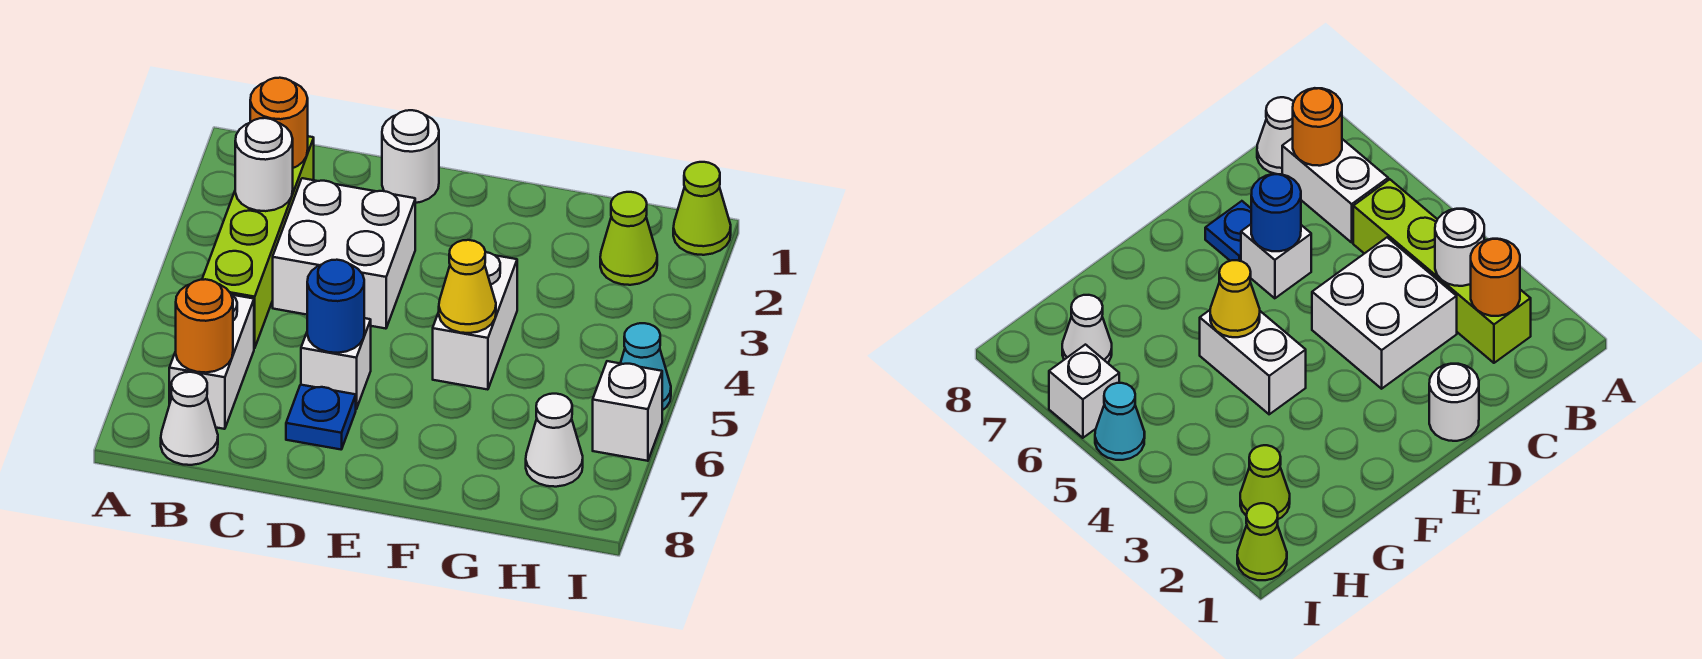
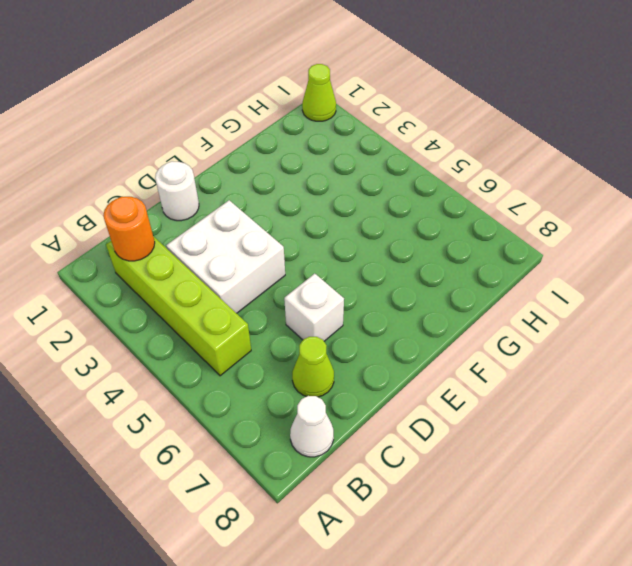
lime cone C7 level 1 -> lime cone H2 level 1
none -> white brick B6:B7 level 1
none -> blue plate D7 level 1
none -> white brick F4:F5 level 1

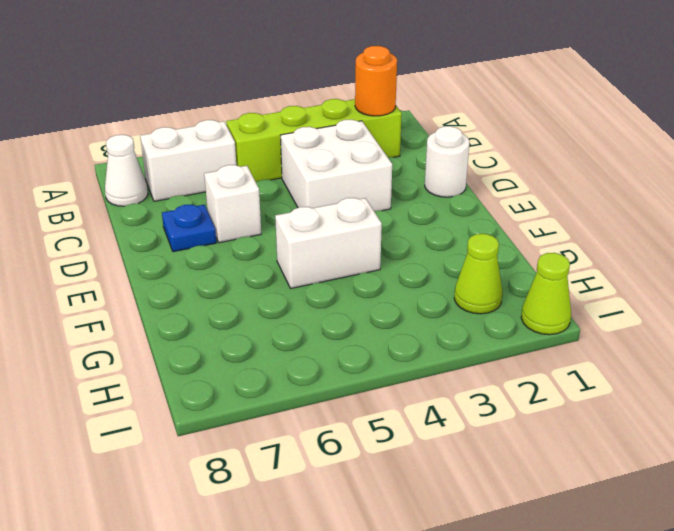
none -> white cone H7 level 1
none -> cyan cone I5 level 1
none -> white brick I6 level 1

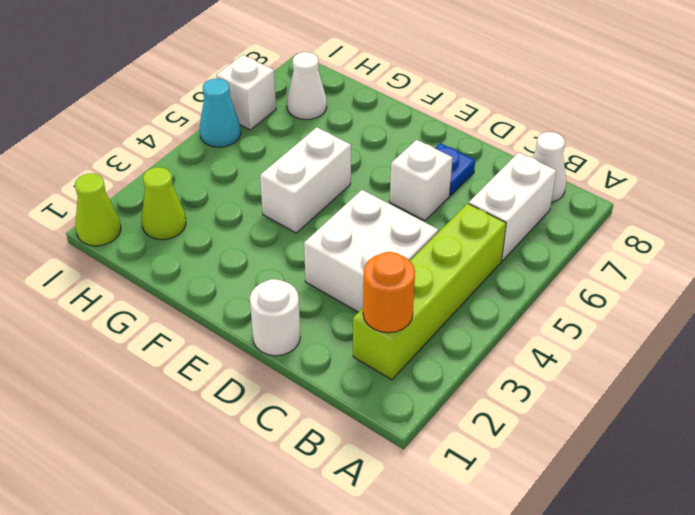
none -> white round brick B3 level 2
none -> orange round brick B7 level 2
none -> blue round brick D6 level 2

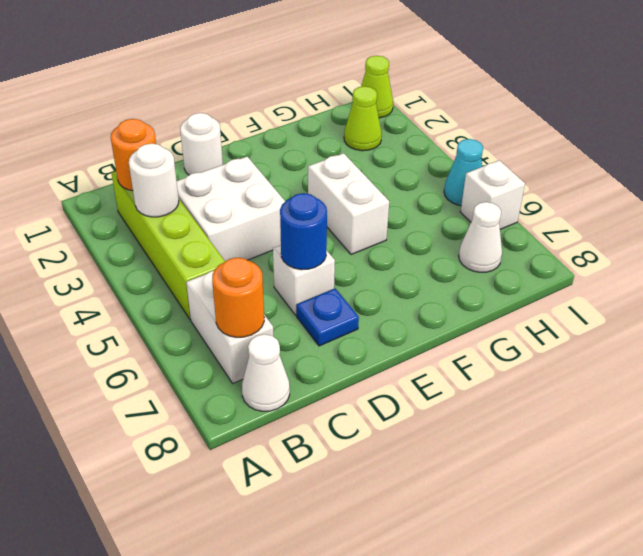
none -> yellow cone F5 level 2

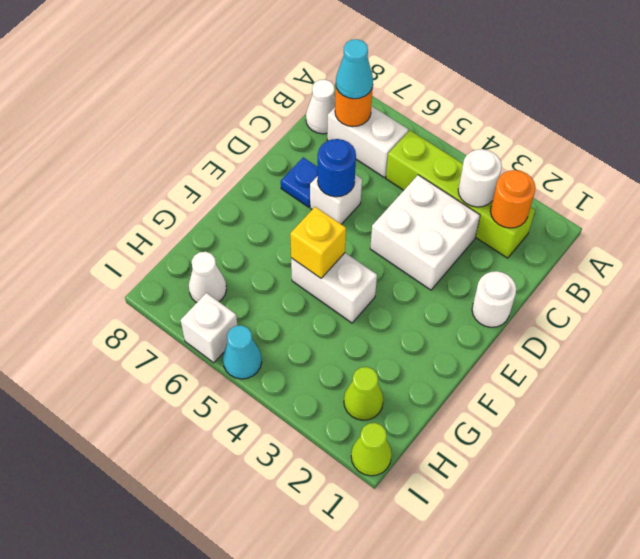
cyan cone B7 level 3 -> none
yellow brick F5 level 2 -> yellow cone F5 level 2

